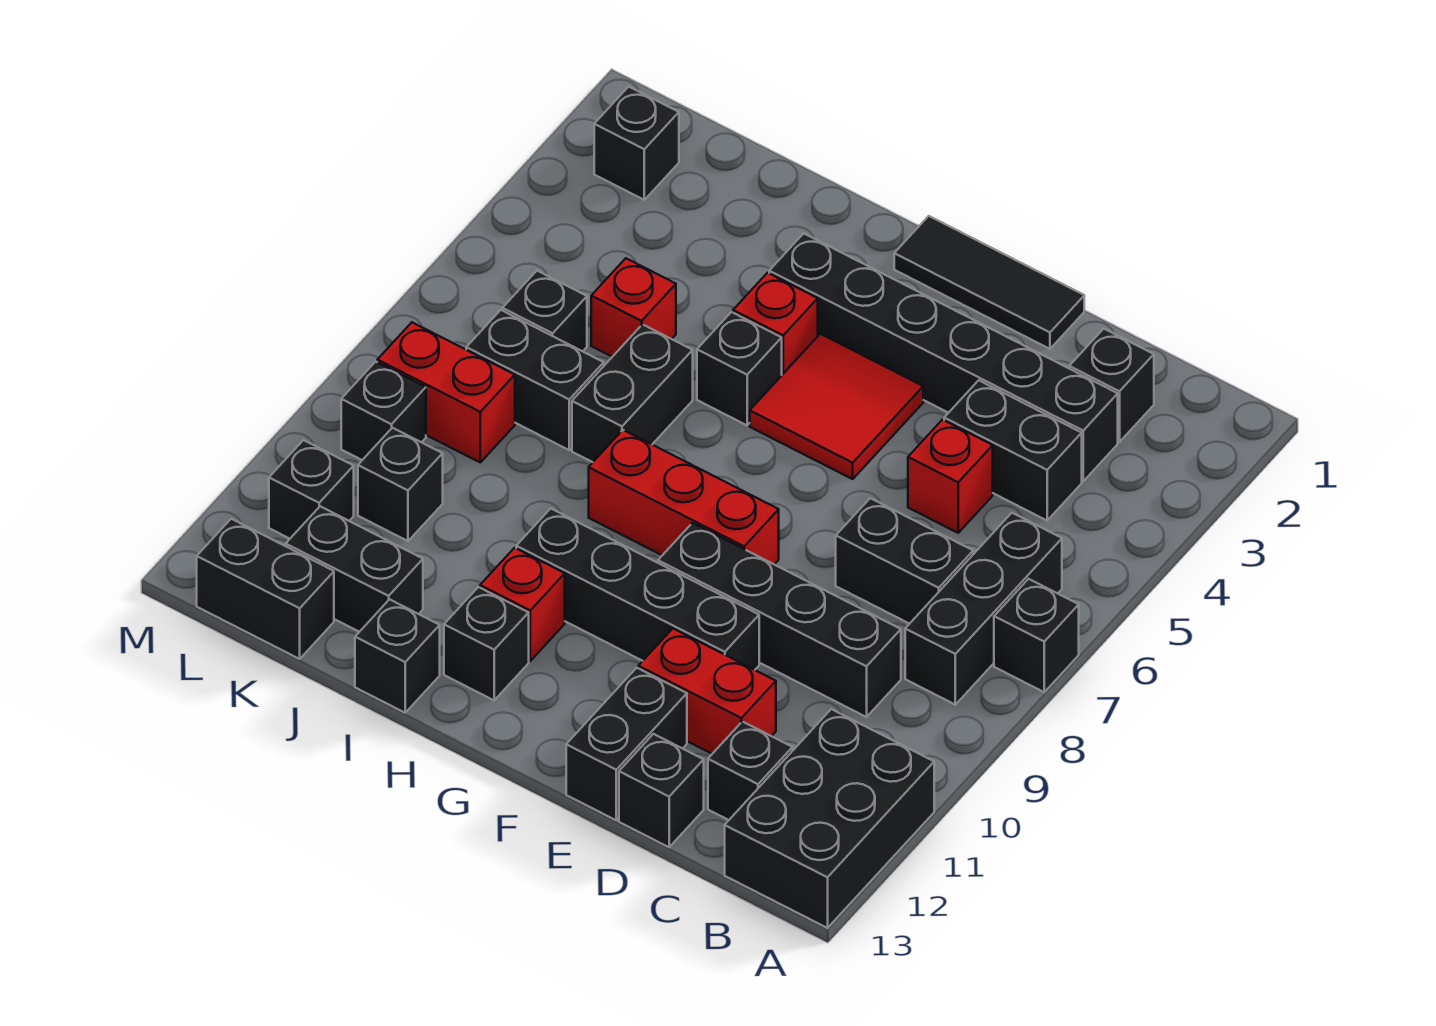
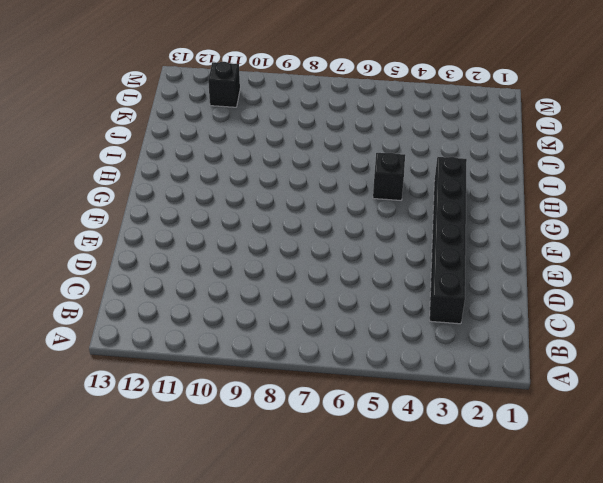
none -> black brick A7 level 1
none -> black brick A11:B13 level 1
none -> black brick B6:B8 level 1
none -> black brick C2 level 1

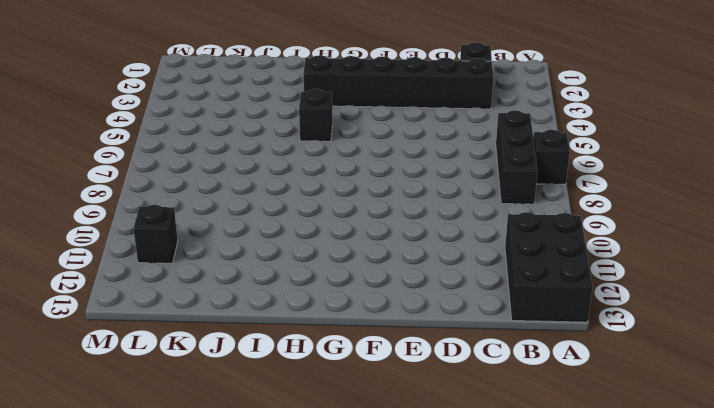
none -> black brick C4:D4 level 1
none -> black brick C7:D7 level 1
none -> black brick C9:F9 level 1
none -> black brick C12 level 1

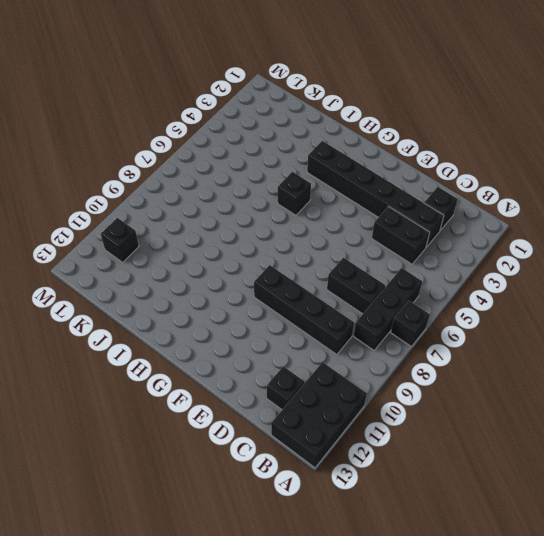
none -> red brick D5 level 1
none -> red brick D11:E11 level 1
none -> black brick D13 level 1
none -> black tile E1:G1 level 1

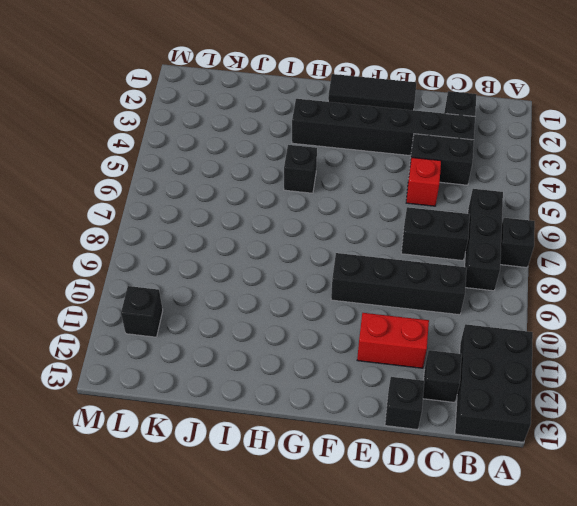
none -> black brick E10:H10 level 1
none -> black brick E12:E13 level 1
none -> red tile F4:G5 level 1
none -> red brick F8:H8 level 1

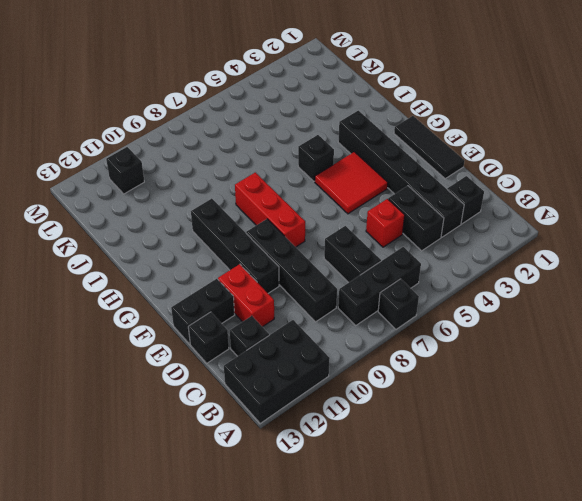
none -> red brick H4 level 1
none -> red brick H11 level 1
none -> black brick H12 level 1
none -> black brick I6:I7 level 1

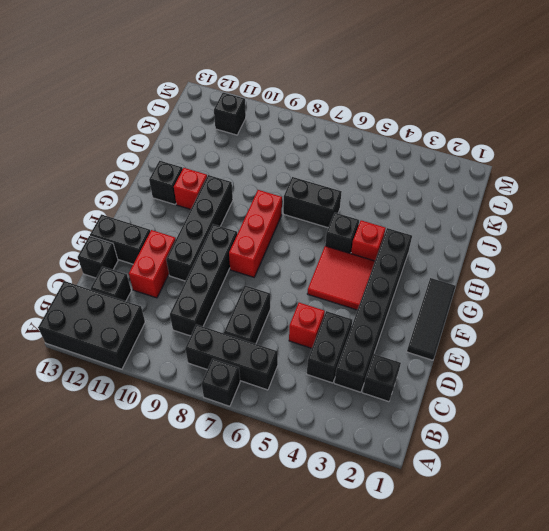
none -> black brick I13 level 1
none -> red brick J5 level 1
none -> black brick J7:K7 level 1
none -> black brick J12:K12 level 1

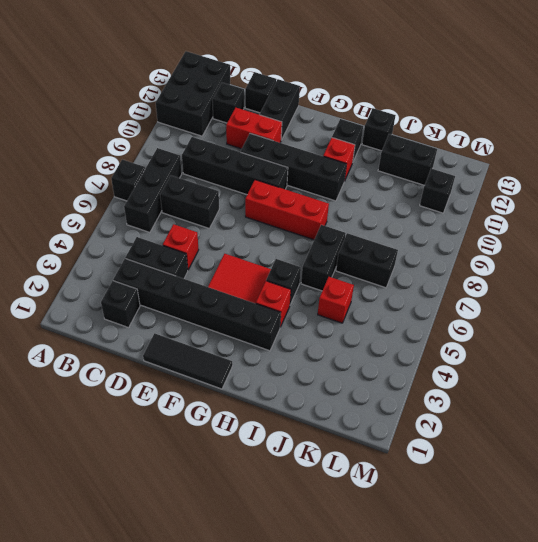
none -> black brick K6 level 1
none -> red brick K8:L8 level 1
none -> black brick K10 level 1
none -> black brick K13:L13 level 1

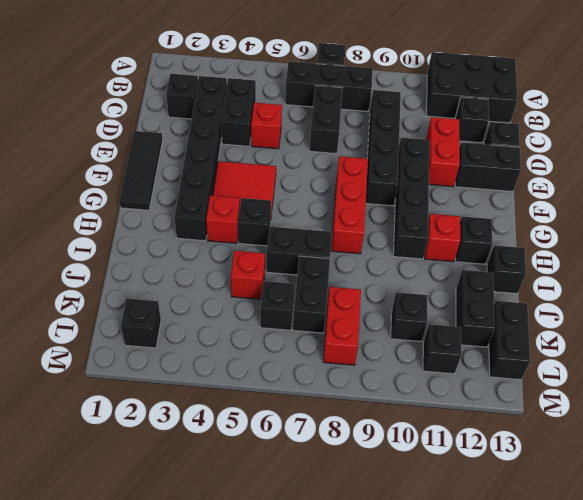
none -> black brick L9 level 1

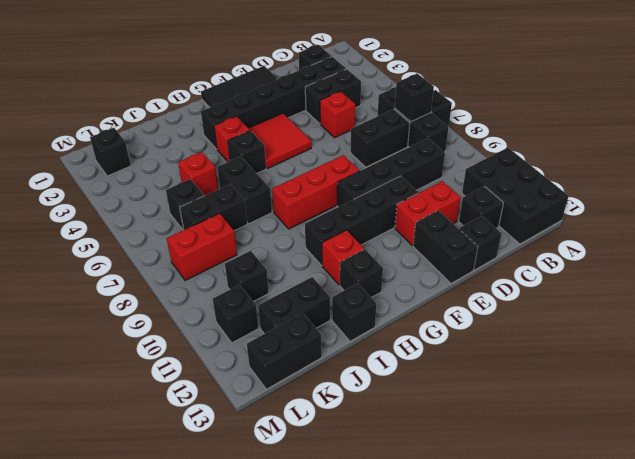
black brick B7 level 2 -> black brick L9 level 1

